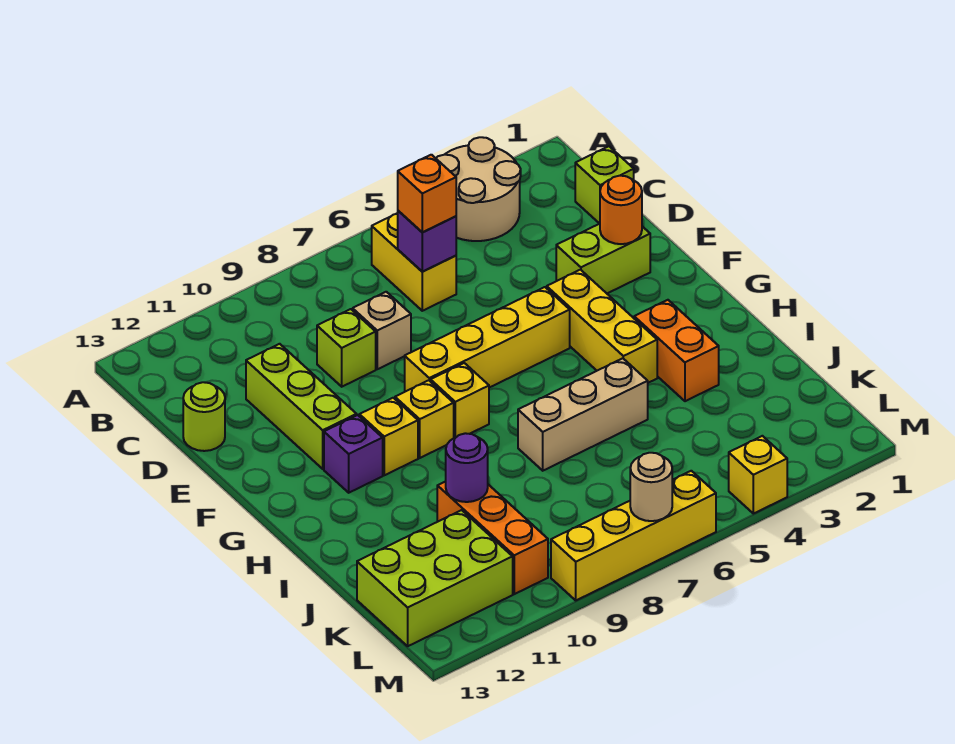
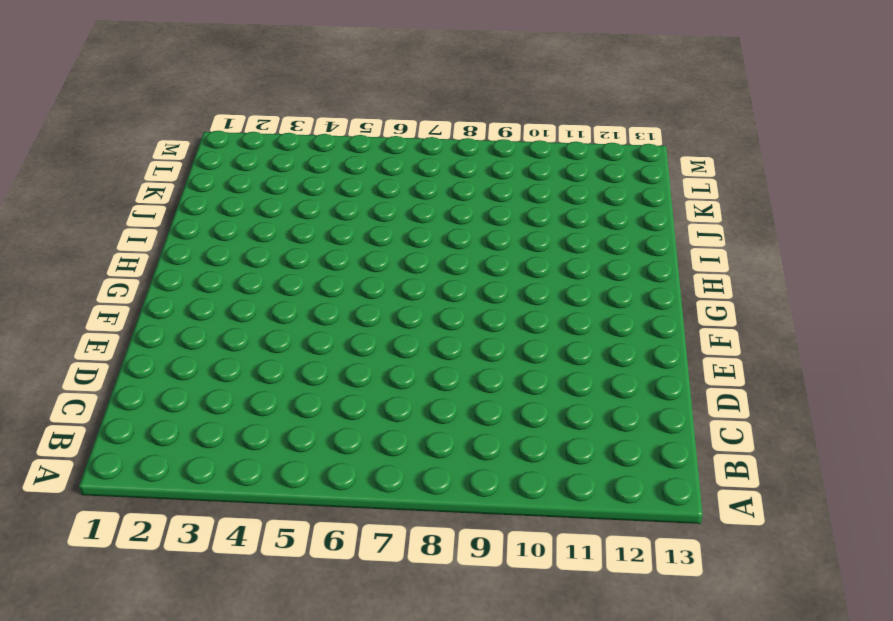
none -> tan round brick A3:B4 level 1
none -> yellow brick B6:C6 level 1
none -> lime brick C1 level 1

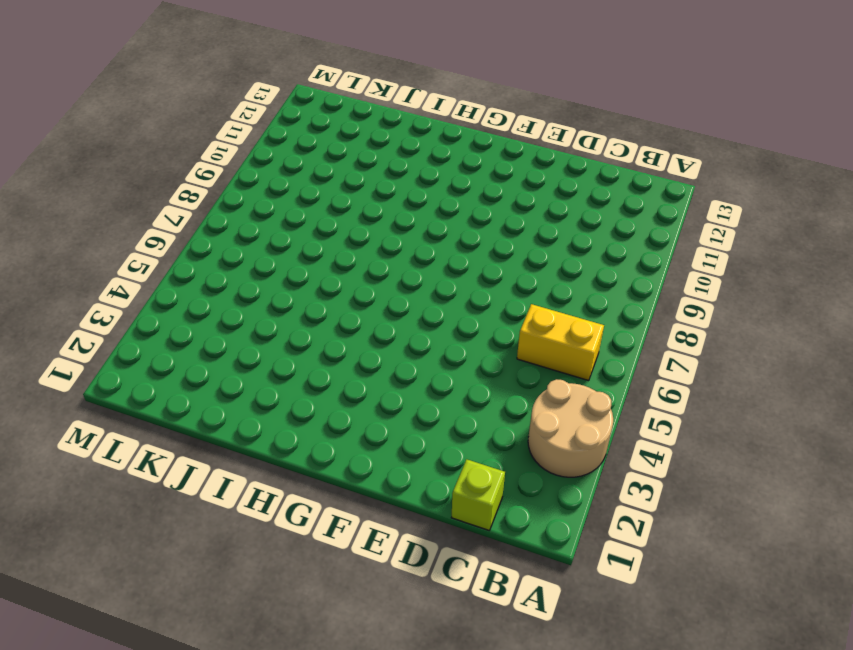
none -> tan brick D8 level 1
none -> lime brick D9 level 1
none -> lime brick D11:F11 level 1

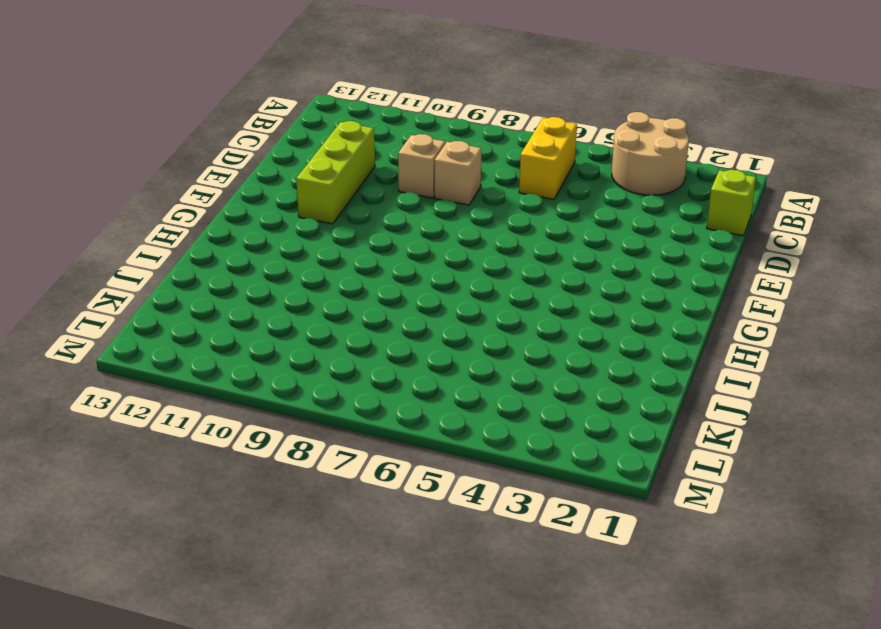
tan brick D9 level 1 -> lime brick D9 level 1
none -> lime round brick D13 level 1
none -> lime brick E2:E3 level 1
none -> yellow brick F4:H4 level 1

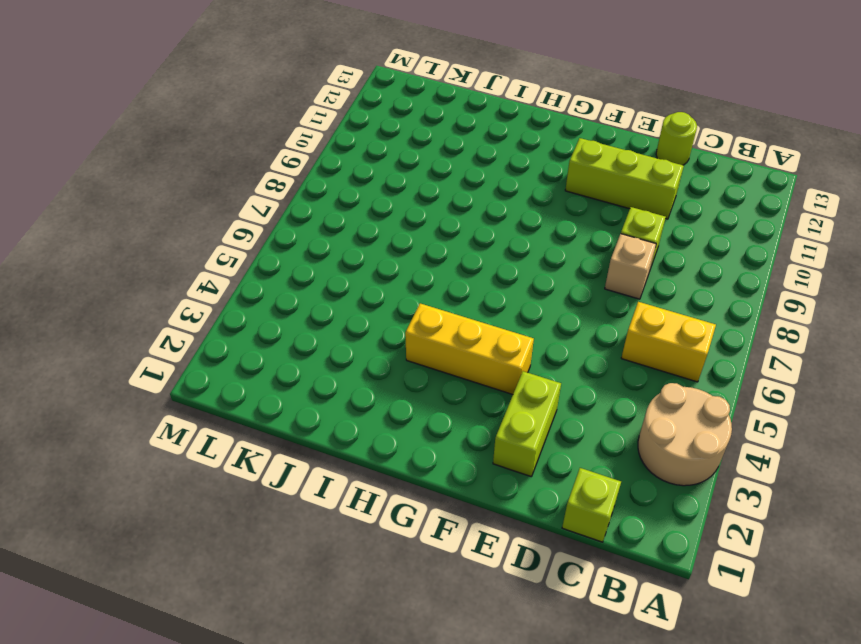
none -> yellow brick F5:F8 level 1
none -> yellow brick G8 level 1
none -> yellow brick G9 level 1

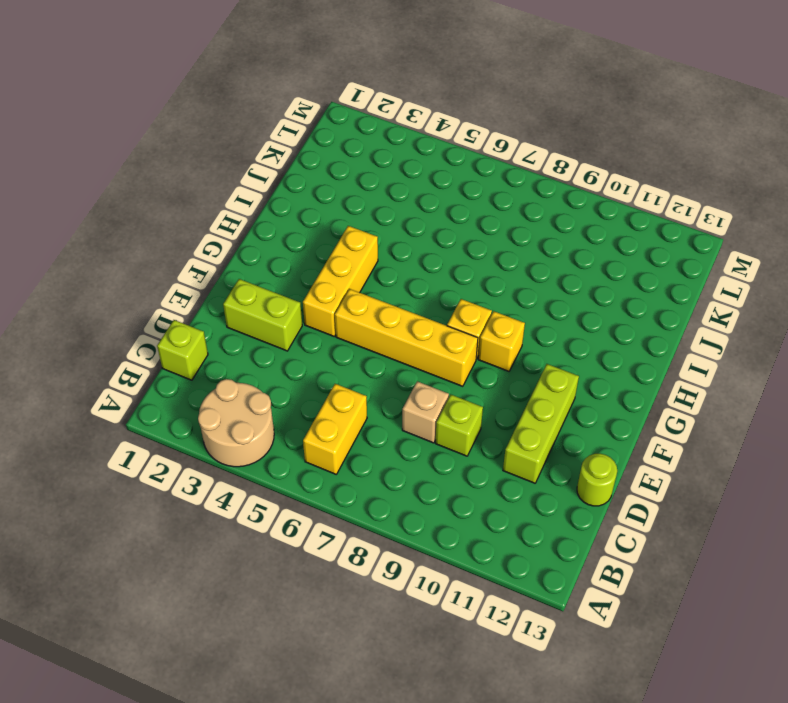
none -> yellow brick G10 level 1
none -> purple brick G11 level 1
none -> orange brick H3:I3 level 1

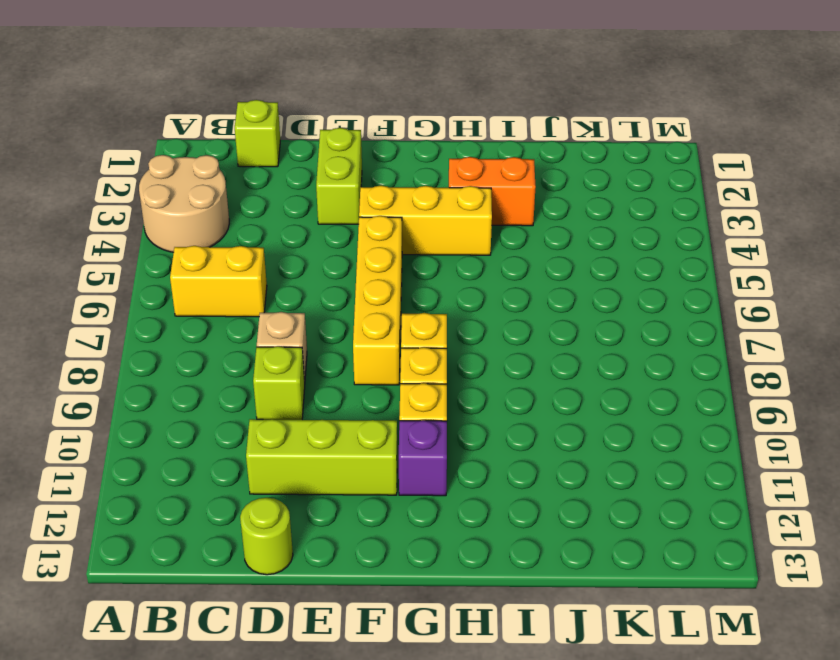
none -> tan brick I5:I7 level 1
none -> orange brick J10:L10 level 1
none -> lime brick K11:L13 level 1

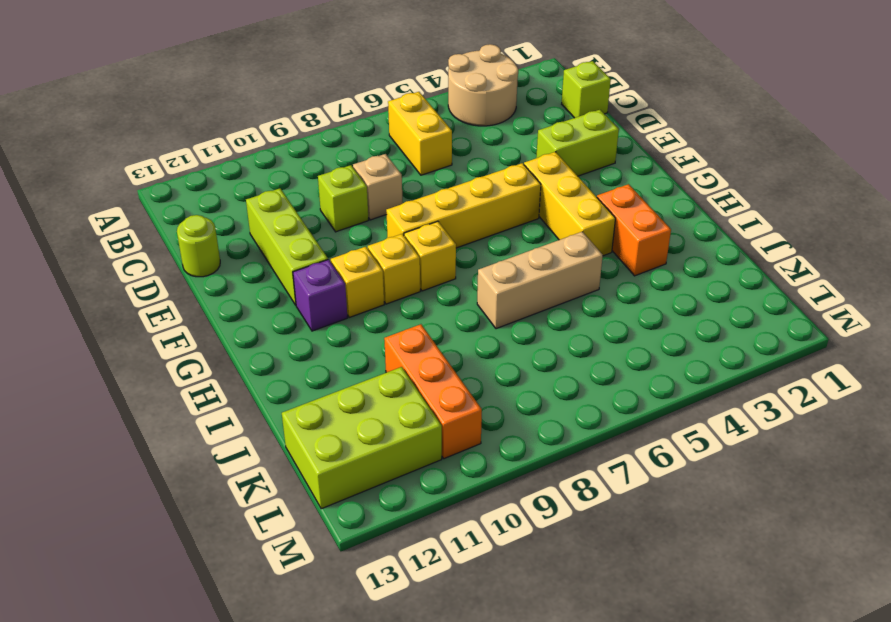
none -> yellow brick M4 level 1
none -> yellow brick M6:M9 level 1
none -> purple brick C6 level 2

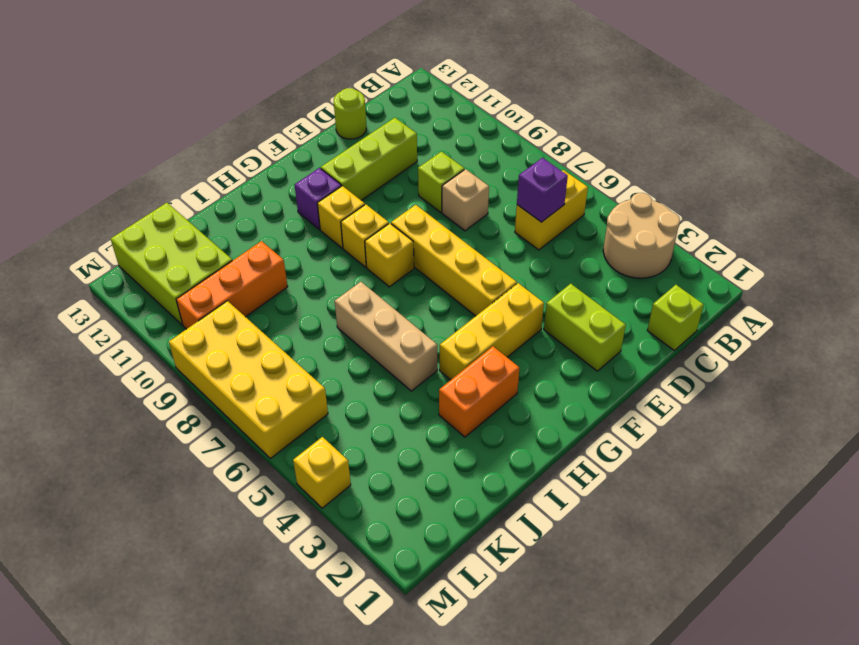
yellow brick L6:M9 level 1 -> yellow brick M6:M9 level 1
none -> orange round brick E2 level 2
none -> purple round brick J10 level 2
none -> tan round brick M7 level 2

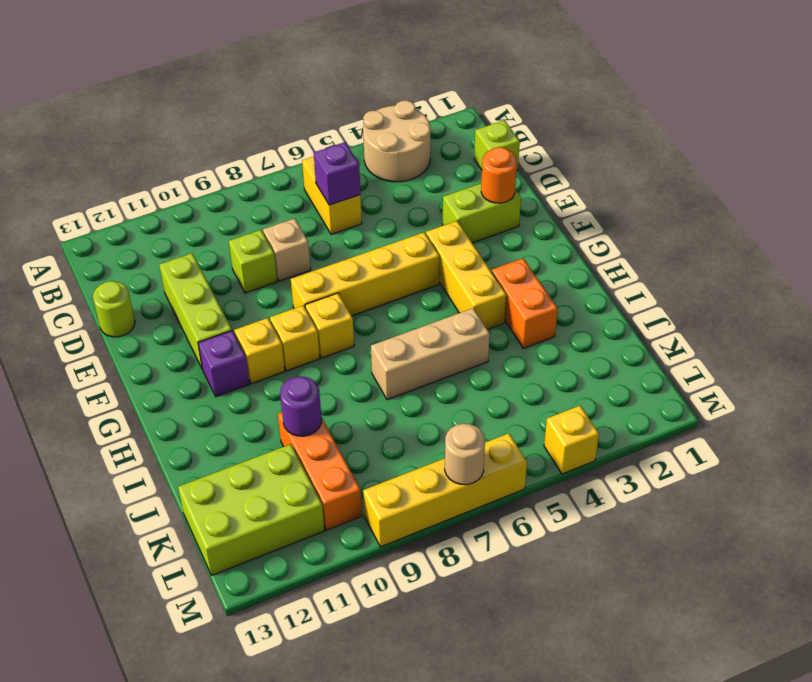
none -> orange brick C6 level 3

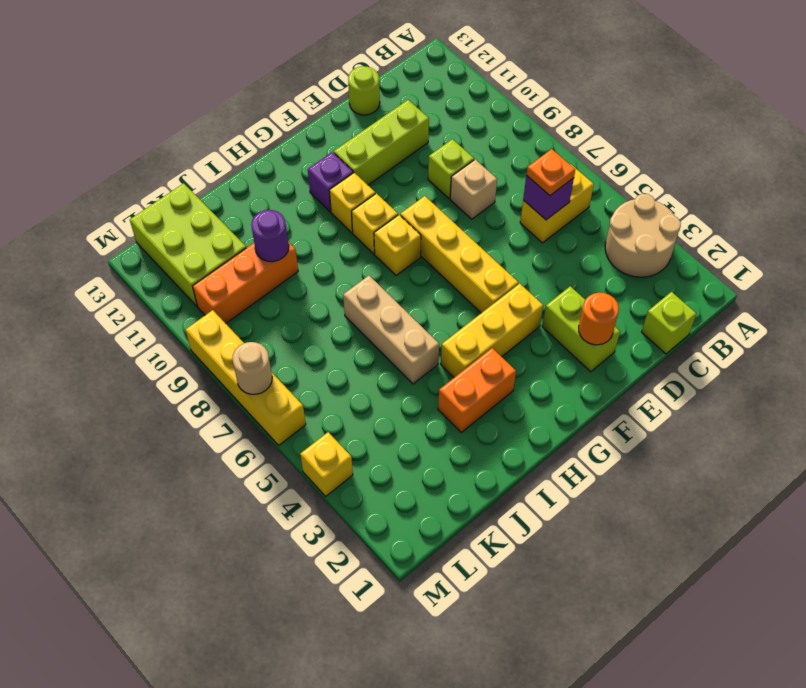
orange plate C6 level 3 -> orange brick C6 level 3

